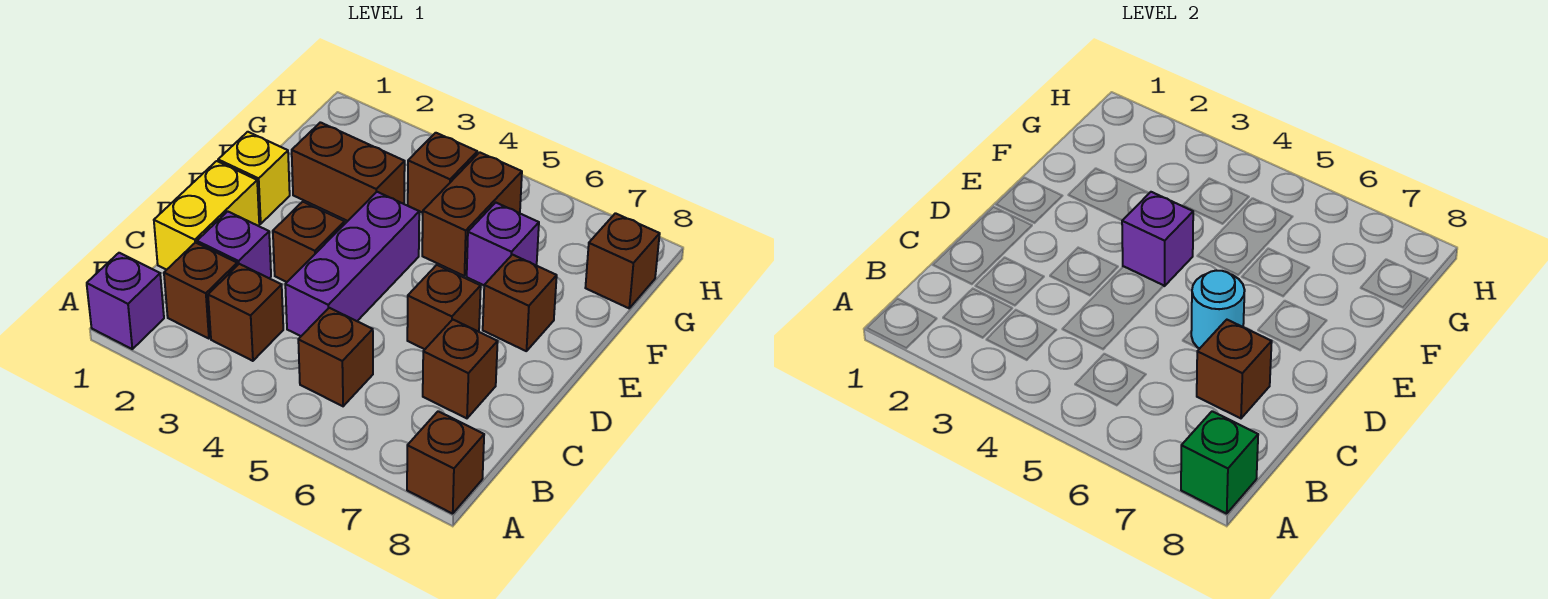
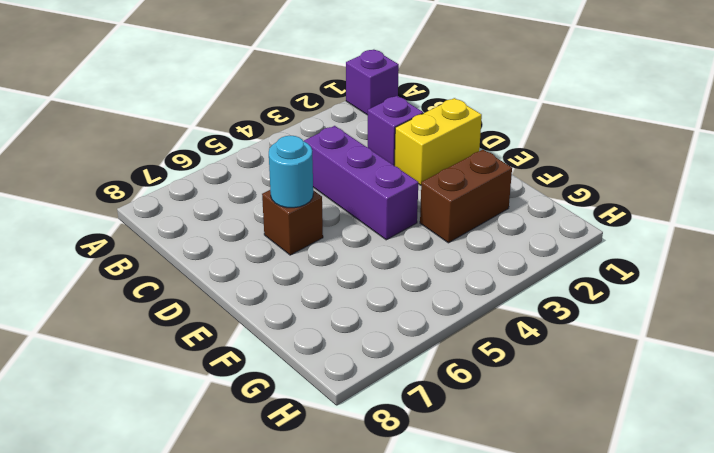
yellow brick D1:D2 level 1 -> yellow brick C1:D1 level 1
none -> brown brick A8 level 1
none -> brown brick B2 level 1
none -> brown brick B3 level 1

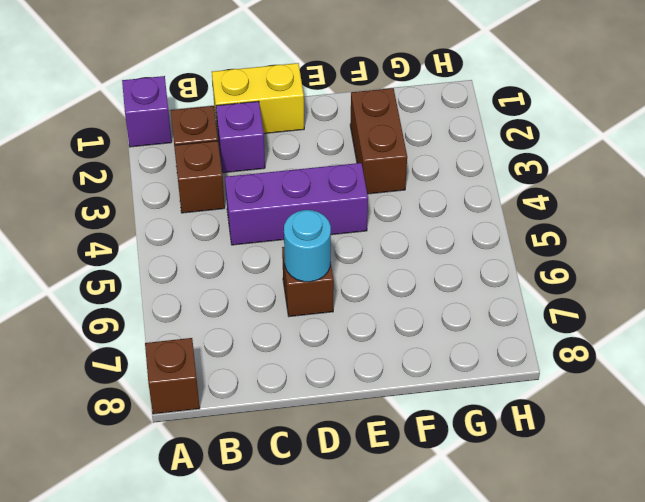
none -> brown brick B5 level 1
none -> brown brick C7 level 1
none -> brown brick D3 level 1

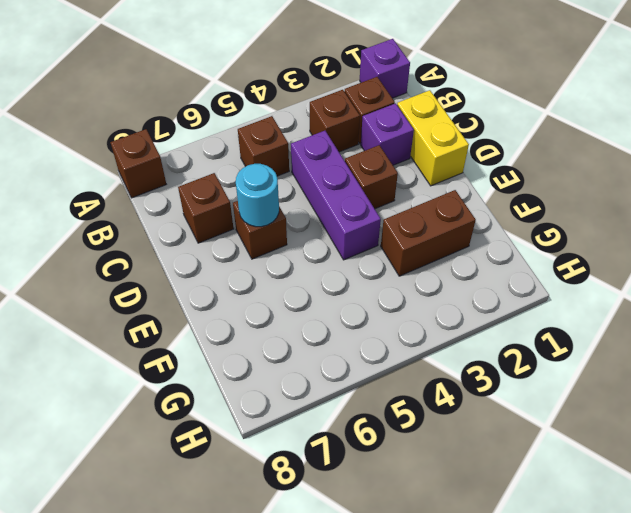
none -> yellow brick E1 level 1
none -> brown brick E7 level 1
none -> brown brick F5:G5 level 1

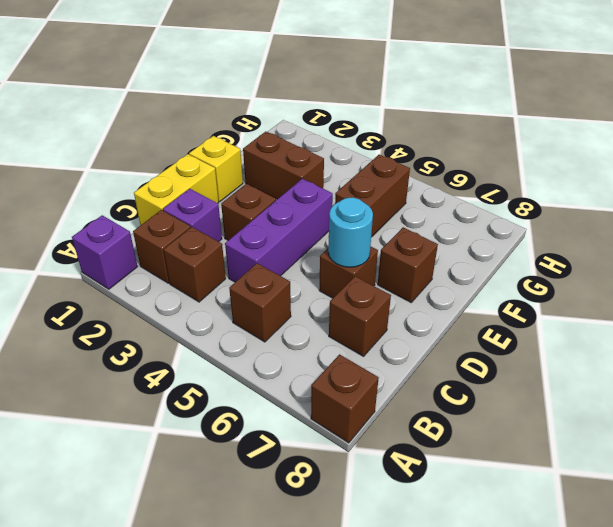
none -> purple brick F6 level 1
none -> brown brick G4 level 1
none -> brown brick G8 level 1

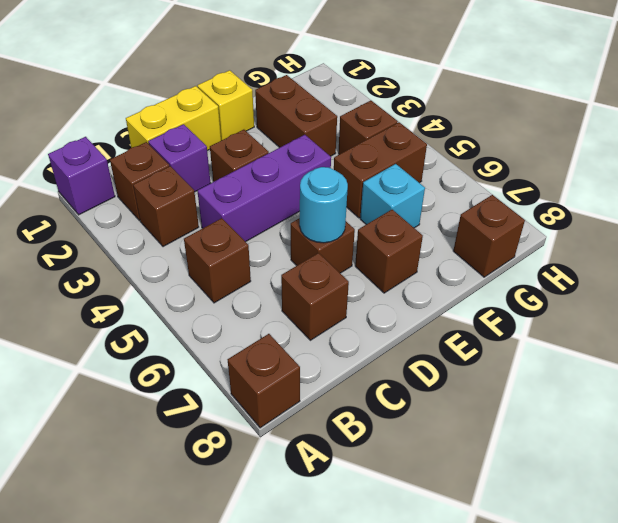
cyan brick F6 level 1 -> purple brick F6 level 1
none -> green brick A8 level 2
none -> brown brick C7 level 2
none -> purple brick E4 level 2

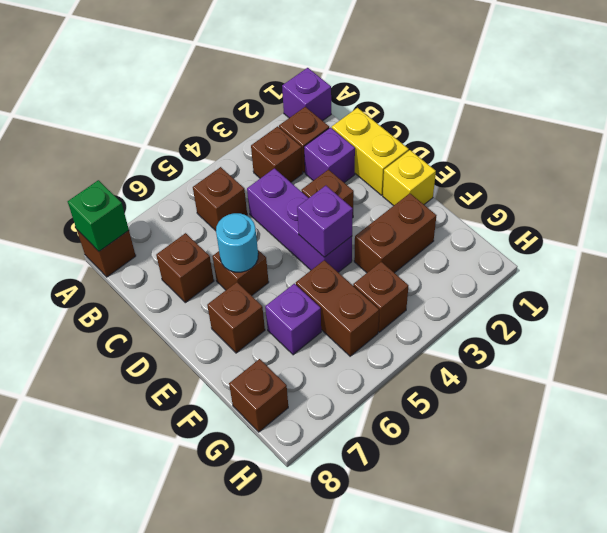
none -> brown brick C7 level 2

